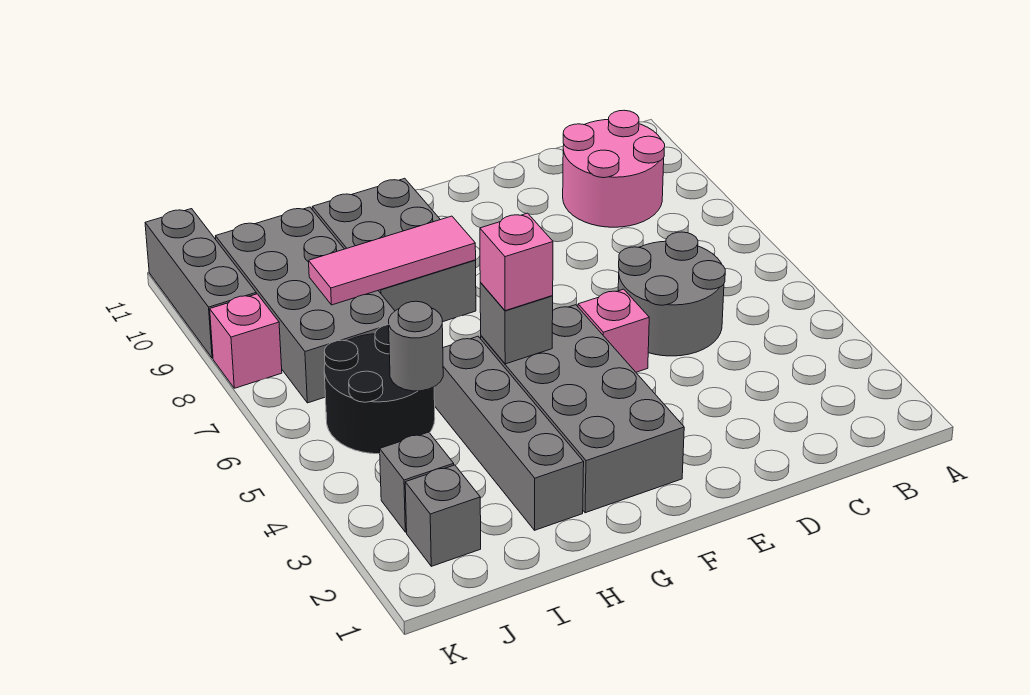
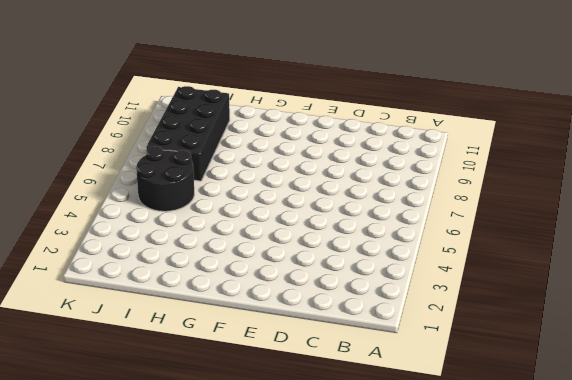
black brick I7:J10 level 1 -> grey brick I7:J10 level 1
none -> pink round brick B9:C10 level 1
none -> grey round brick C5:D6 level 1
none -> pink brick E5 level 1

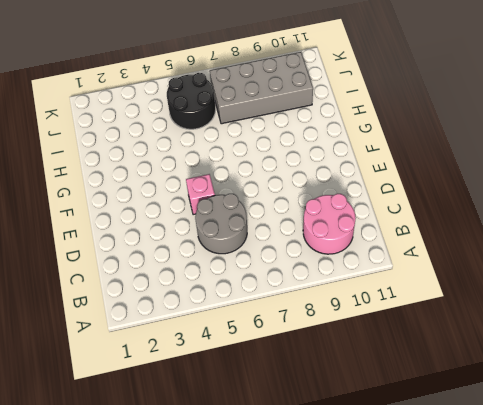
none -> grey brick F2:G5 level 1
none -> grey brick G8:H10 level 1
none -> grey brick H2:H5 level 1

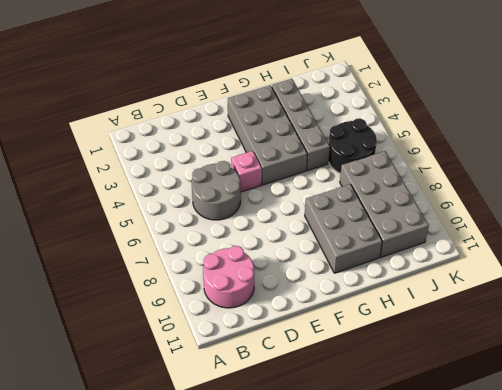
none -> grey brick J2 level 1
none -> grey brick J3 level 1
none -> pink brick K8 level 1

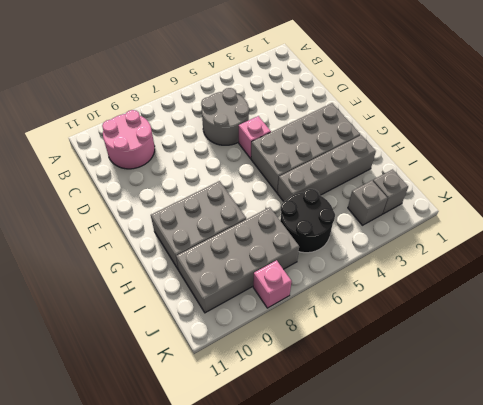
none -> grey brick K9:K11 level 1
none -> grey brick G5 level 2
none -> pink tile G8:I8 level 2

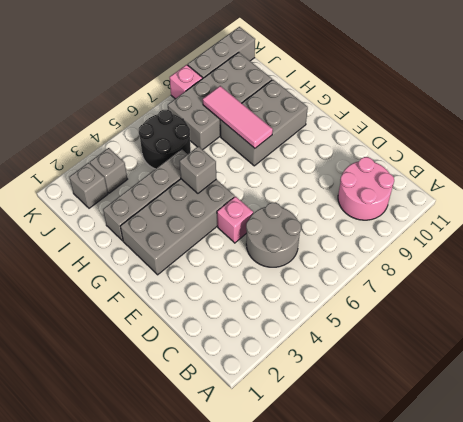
none -> grey round brick I5 level 2
none -> pink brick G5 level 3

